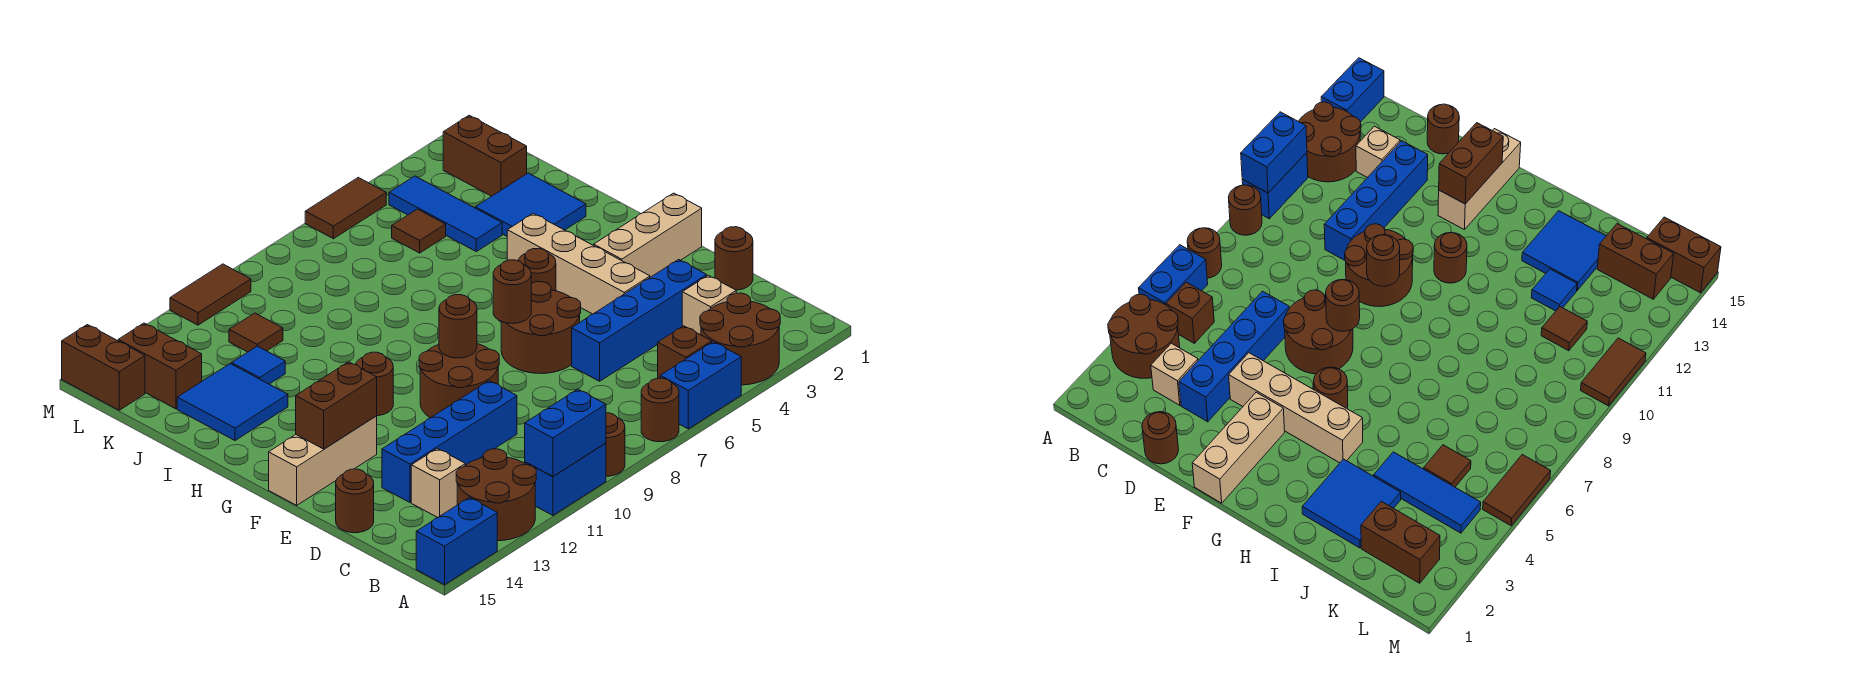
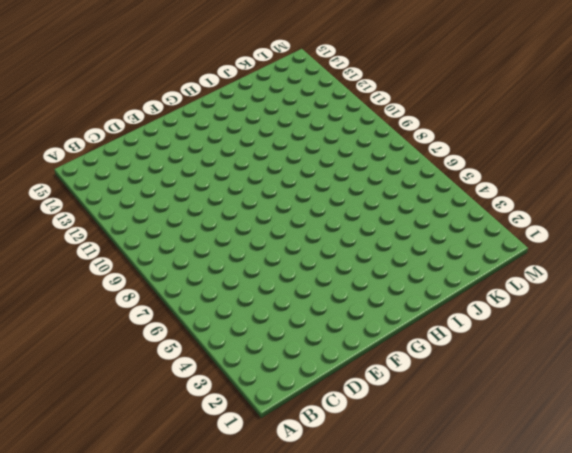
none -> brown round brick A3:B4 level 1
none -> blue brick A5:A6 level 1
none -> brown round brick A7 level 1
none -> brown round brick A9 level 1

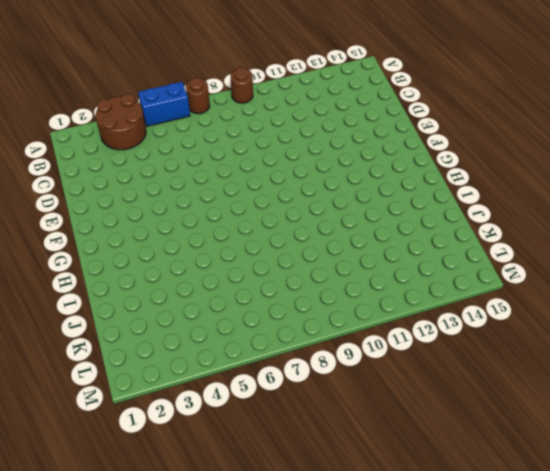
none -> blue brick A10:A11 level 1
none -> brown round brick A12:B13 level 1
none -> blue brick A14:A15 level 1
none -> brown brick B5 level 1

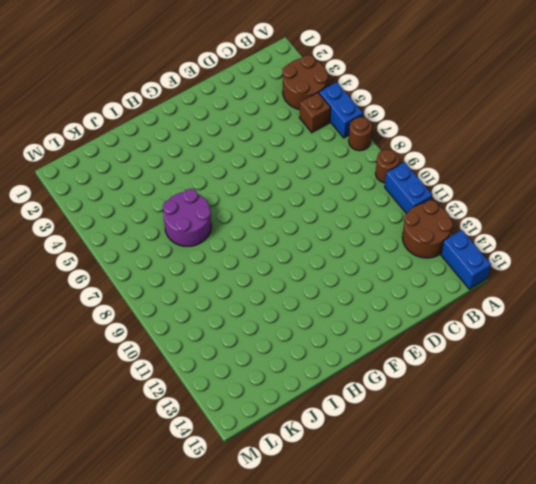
purple round brick I6:J7 level 1 -> none
none -> tan brick C3 level 1
none -> tan brick C13 level 1
none -> brown round brick D1 level 1
none -> blue brick D3:D6 level 1

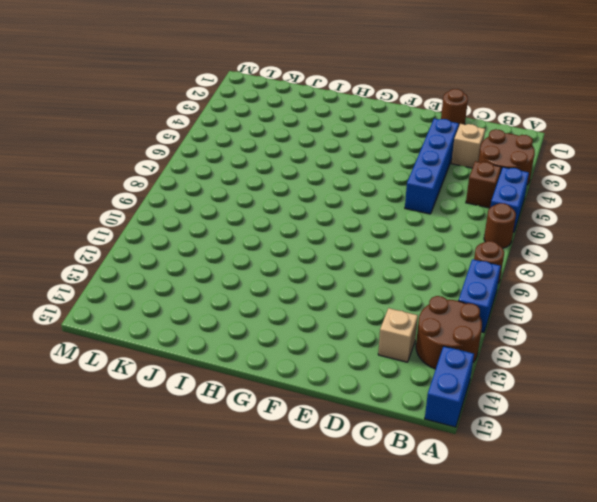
none -> blue brick D10:D13 level 1
none -> brown round brick D15 level 1
none -> tan brick E4:H4 level 1
none -> brown round brick E6:F7 level 1

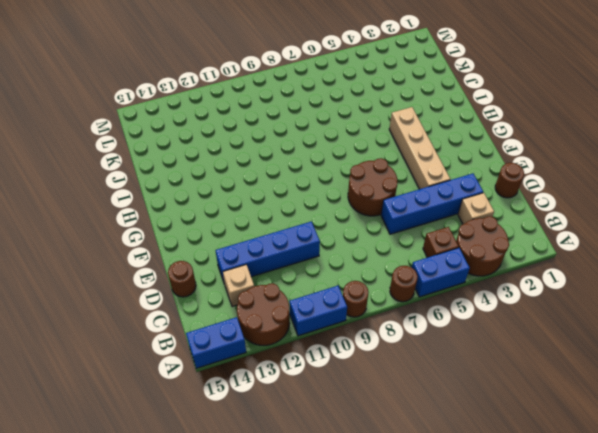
none -> brown round brick E9:F10 level 1
none -> tan brick F1:F3 level 1
none -> tan brick F13:F15 level 1
none -> brown round brick G5 level 1

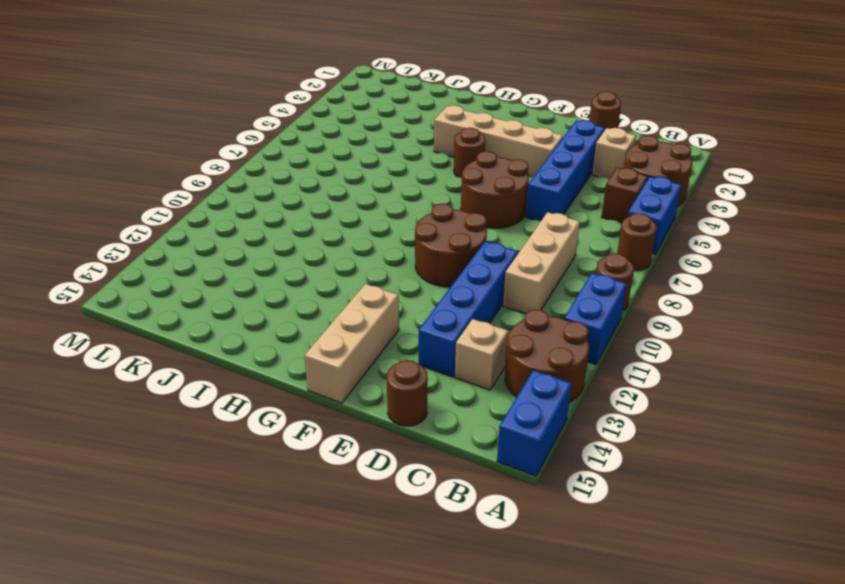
tan brick C8:C10 level 1 -> tan brick F1:F3 level 1
none -> brown round brick G11 level 1
none -> blue tile I2:J3 level 1
none -> blue tile I13:J14 level 1
none -> blue tile J4:L4 level 1

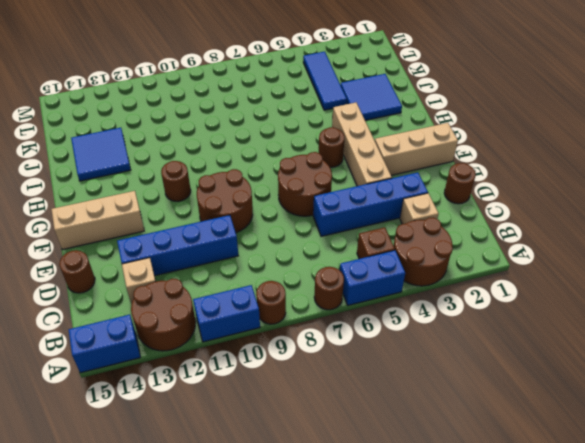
none -> blue tile J12 level 1
none -> brown brick K2:L2 level 1
none -> brown tile K5 level 1
none -> brown tile K11 level 1

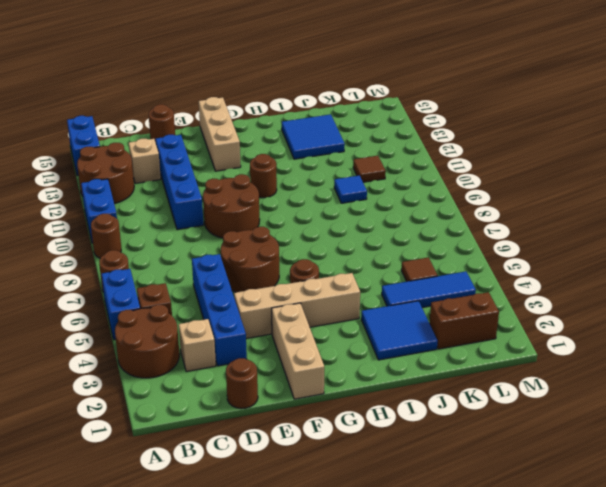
blue tile J10 level 1 -> blue tile J12 level 1
none -> brown brick K14:L14 level 1
none -> brown brick L15:M15 level 1
none -> brown tile M5:M6 level 1
none -> brown tile M10:M11 level 1

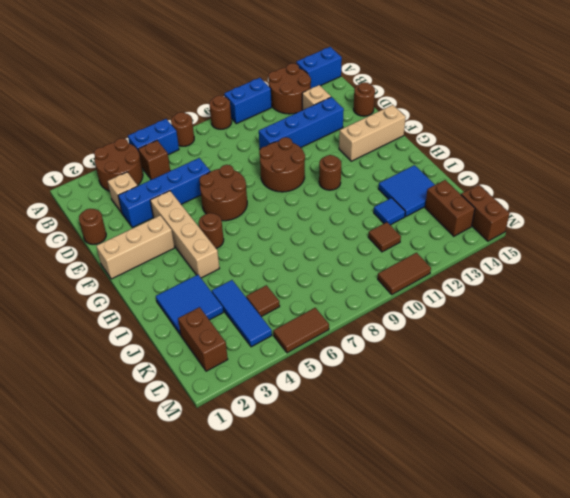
none -> blue brick A10:A11 level 2
none -> brown round brick F7 level 2
none -> brown round brick F9 level 2
none -> brown brick F13:F14 level 2

